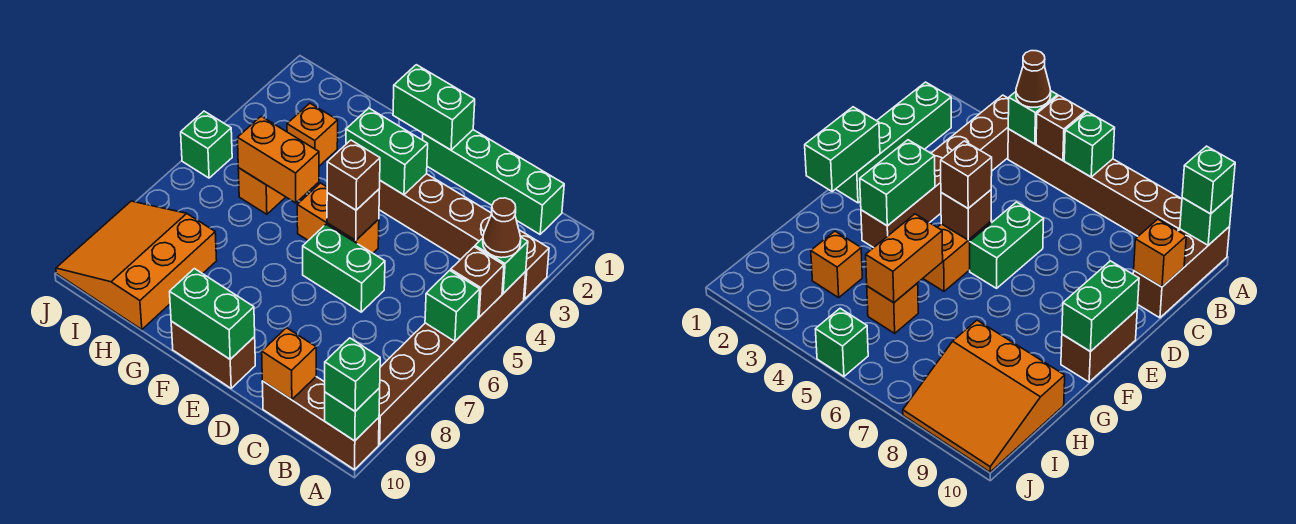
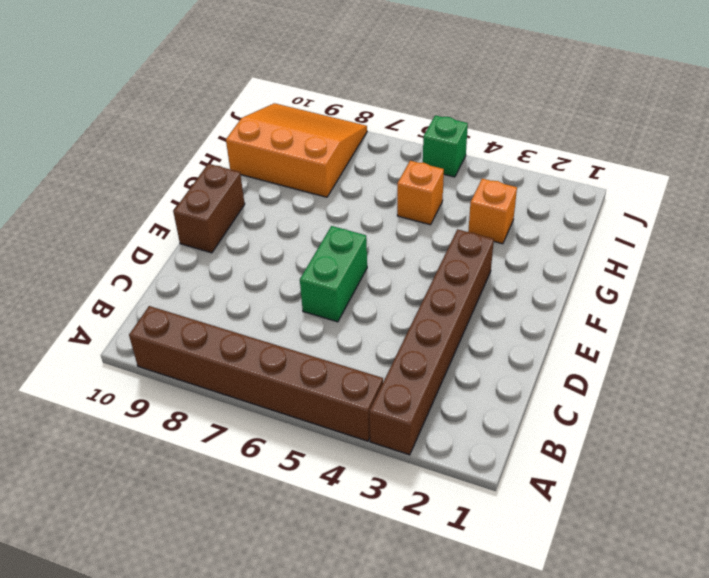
none -> brown brick A10:C10 level 1
none -> green brick B1:E1 level 1
none -> orange brick E5:F5 level 1

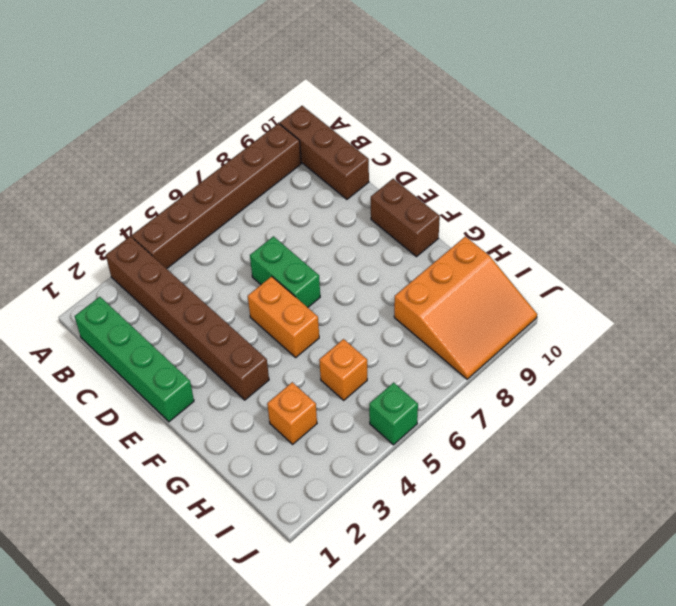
none -> green brick A4 level 2
none -> brown brick A5 level 2
none -> green brick A6 level 2

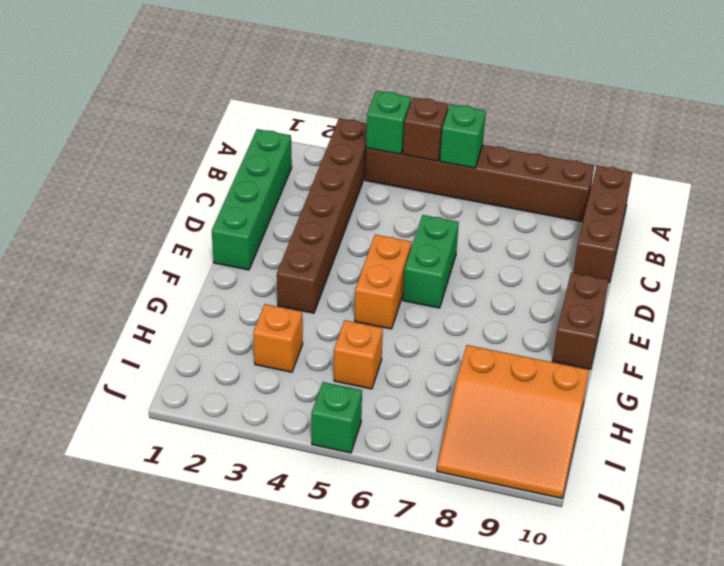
none -> green brick A10 level 2
none -> orange brick C10 level 2
none -> green brick E1:F1 level 2

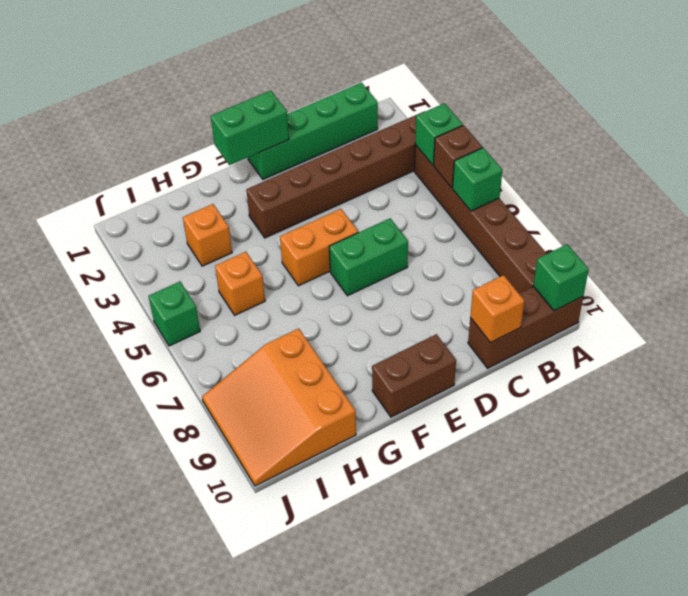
none -> green brick E3:F3 level 2
none -> brown brick E5 level 2
none -> green brick E10:F10 level 2

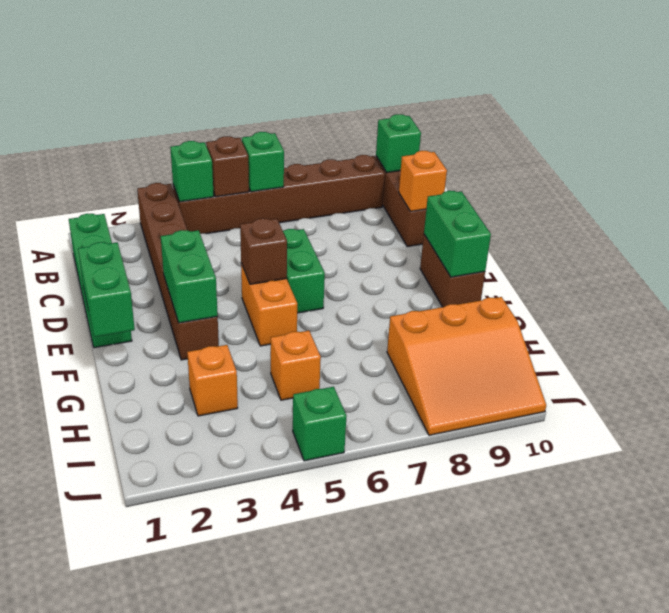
none -> orange brick G5:H5 level 2
none -> brown cone A4 level 3
none -> green brick A10 level 3

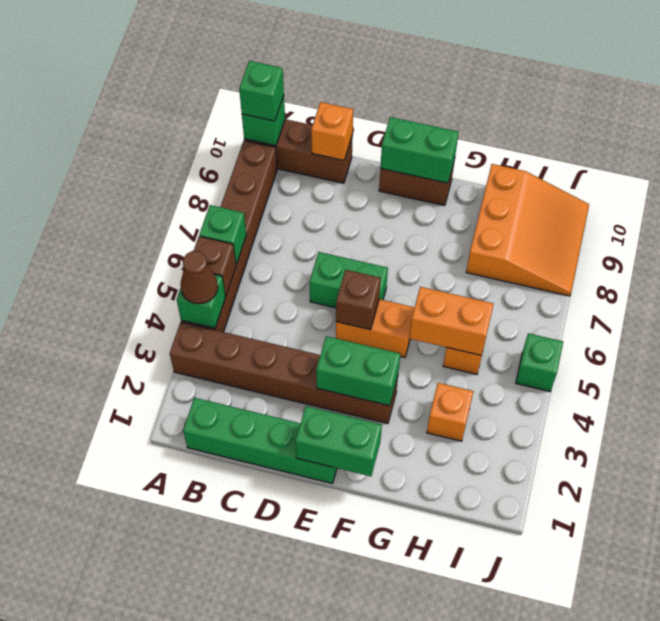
none -> brown brick E5 level 3

